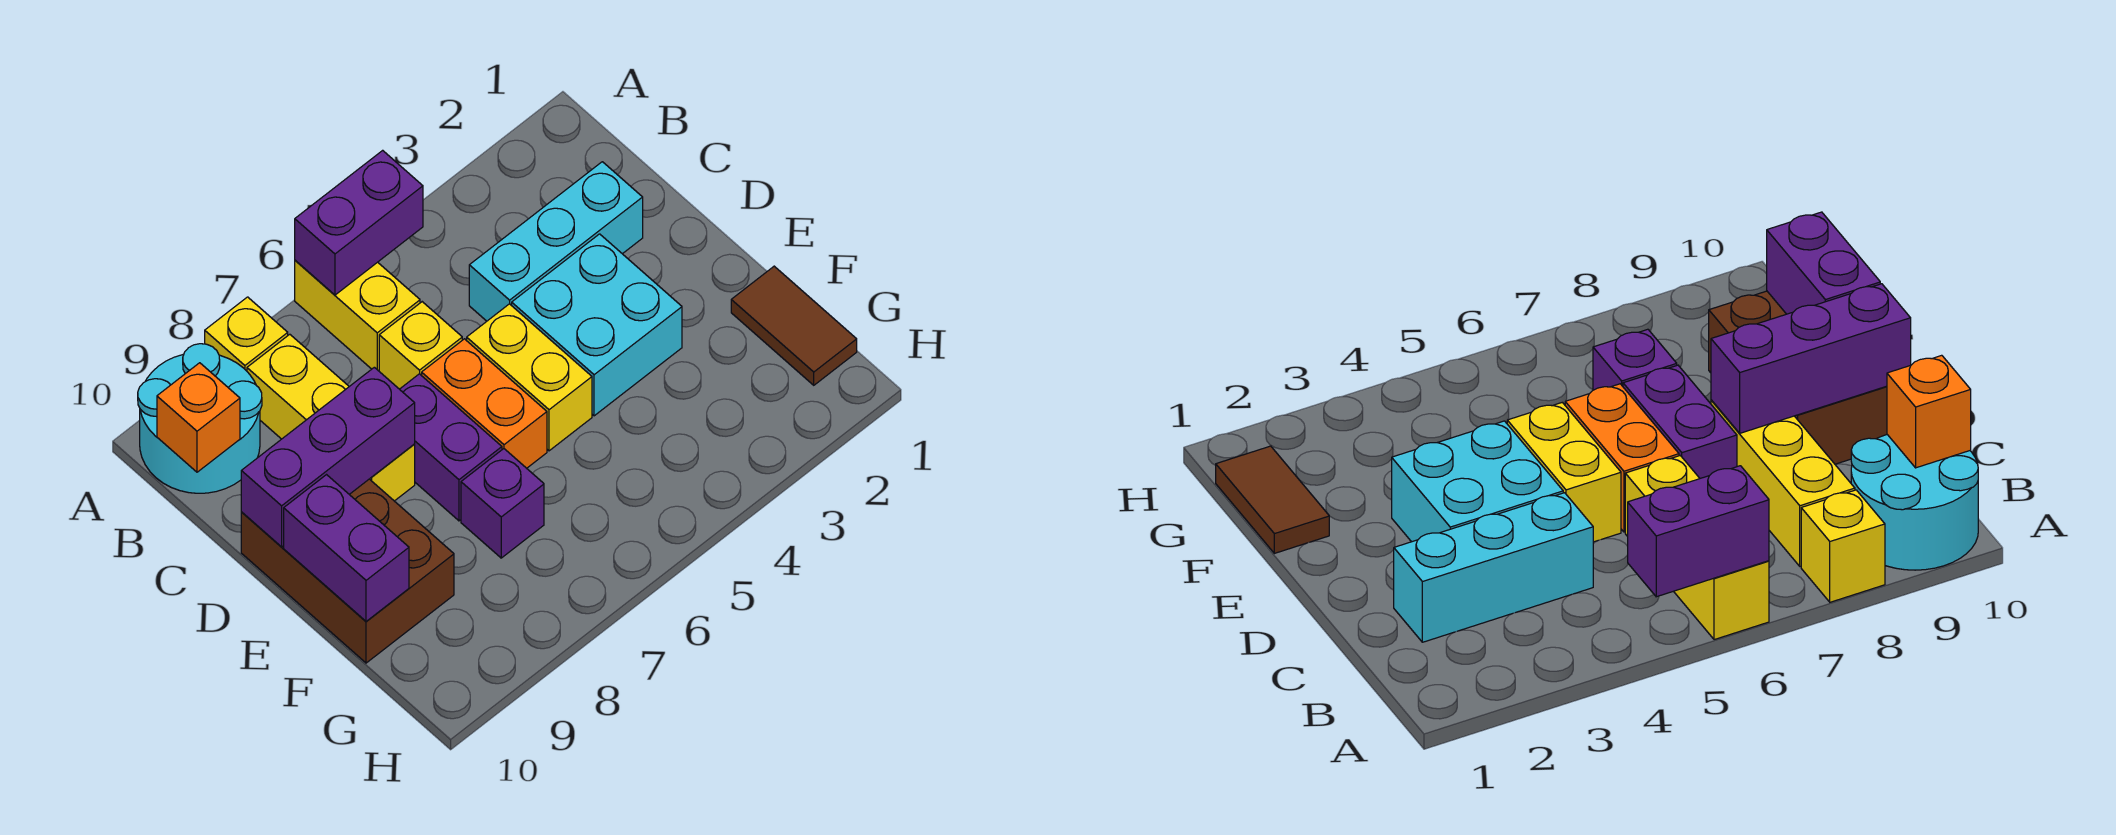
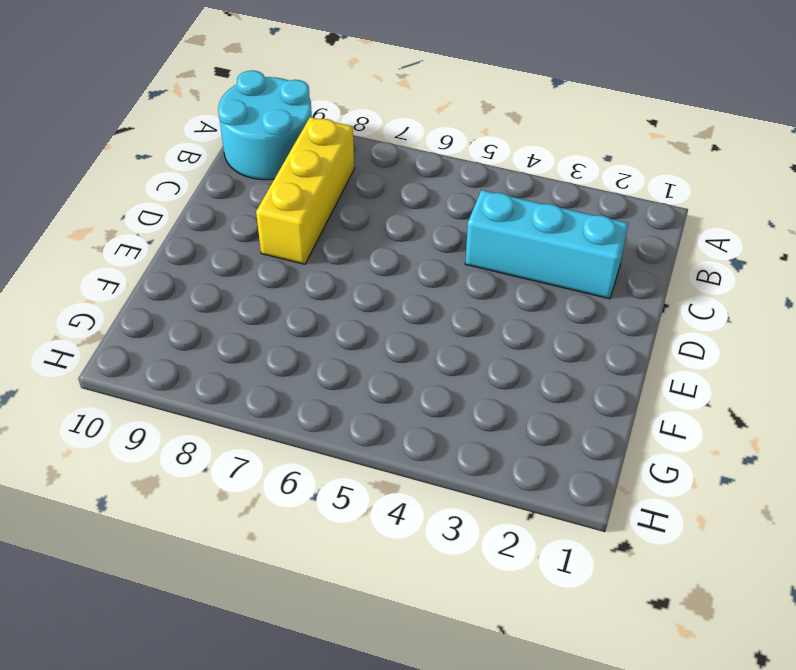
none -> yellow brick A6:B6 level 1
none -> yellow brick A8 level 1
none -> yellow brick C6 level 1

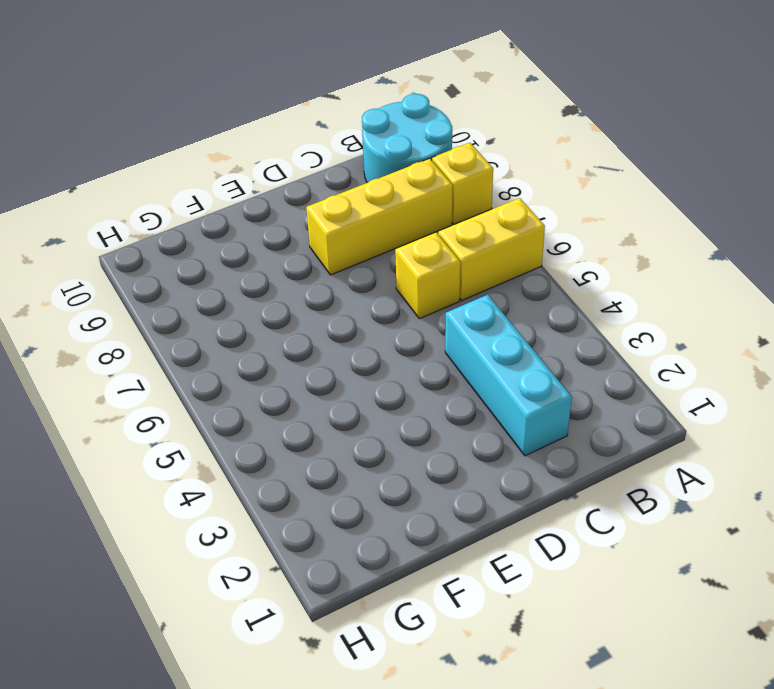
none -> cyan brick D3:E4 level 1
none -> yellow brick D5:E5 level 1
none -> orange brick D6:E6 level 1

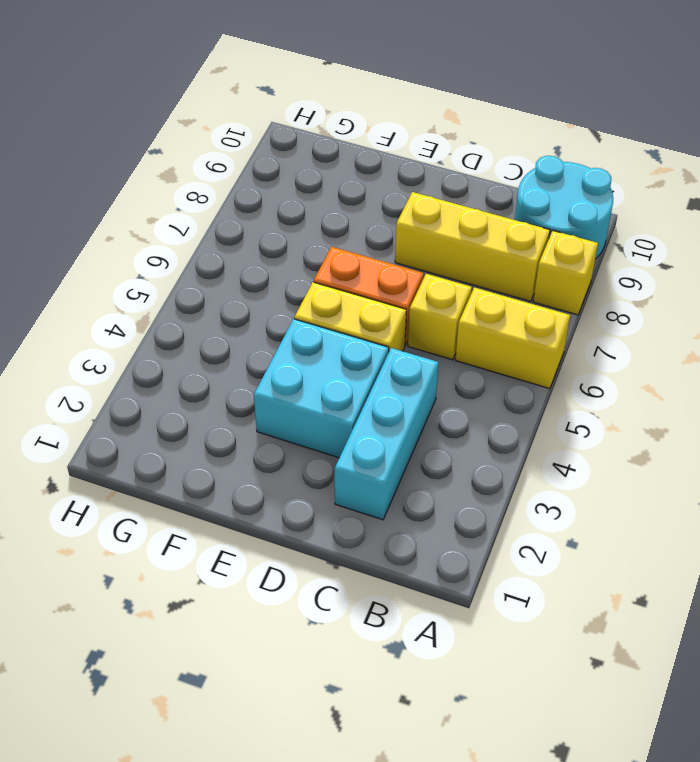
none -> purple brick D7:E7 level 1
none -> brown brick D9:F10 level 1
none -> brown tile F1:G1 level 1

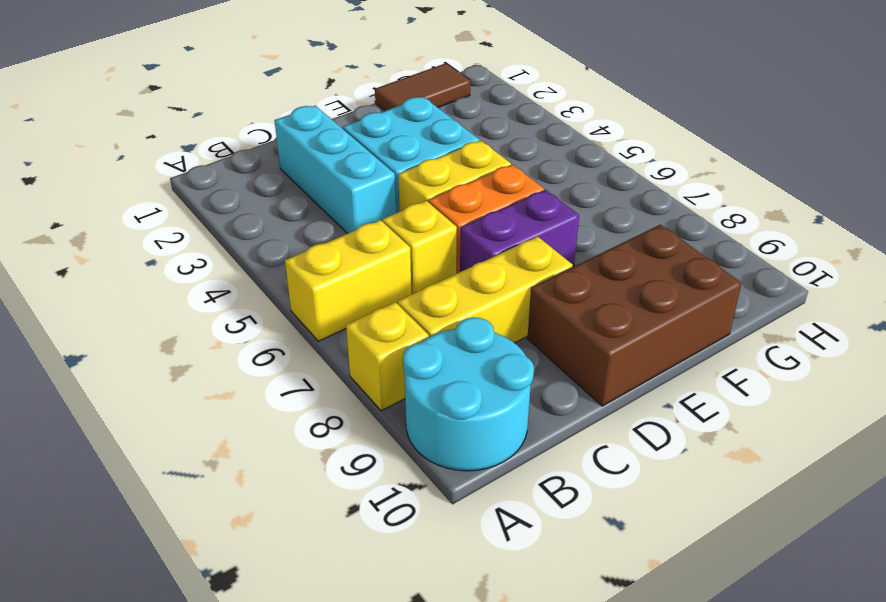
none -> purple brick F7 level 1
none -> purple brick A5:A6 level 2
none -> orange brick B10 level 2

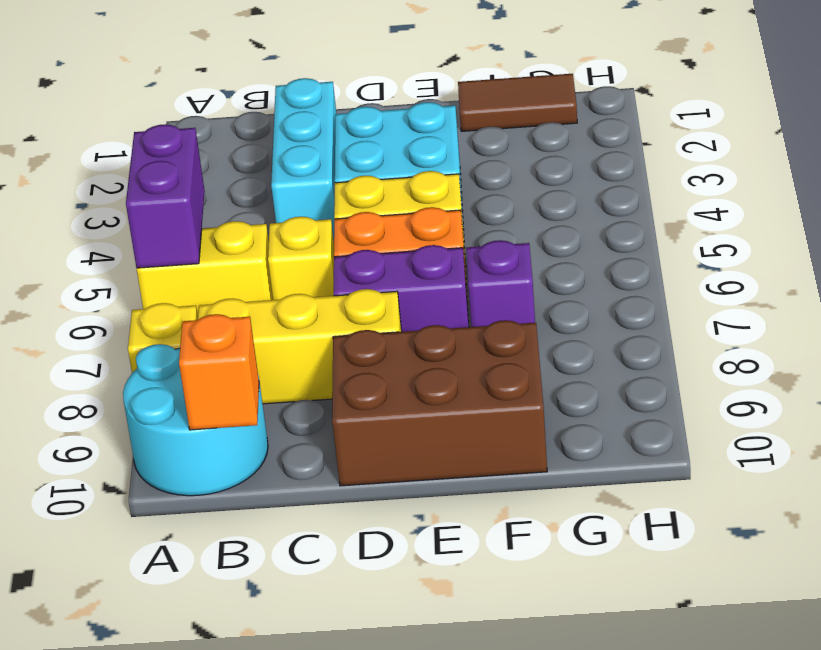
none -> purple brick D8:D10 level 2
none -> purple brick E10:F10 level 2

